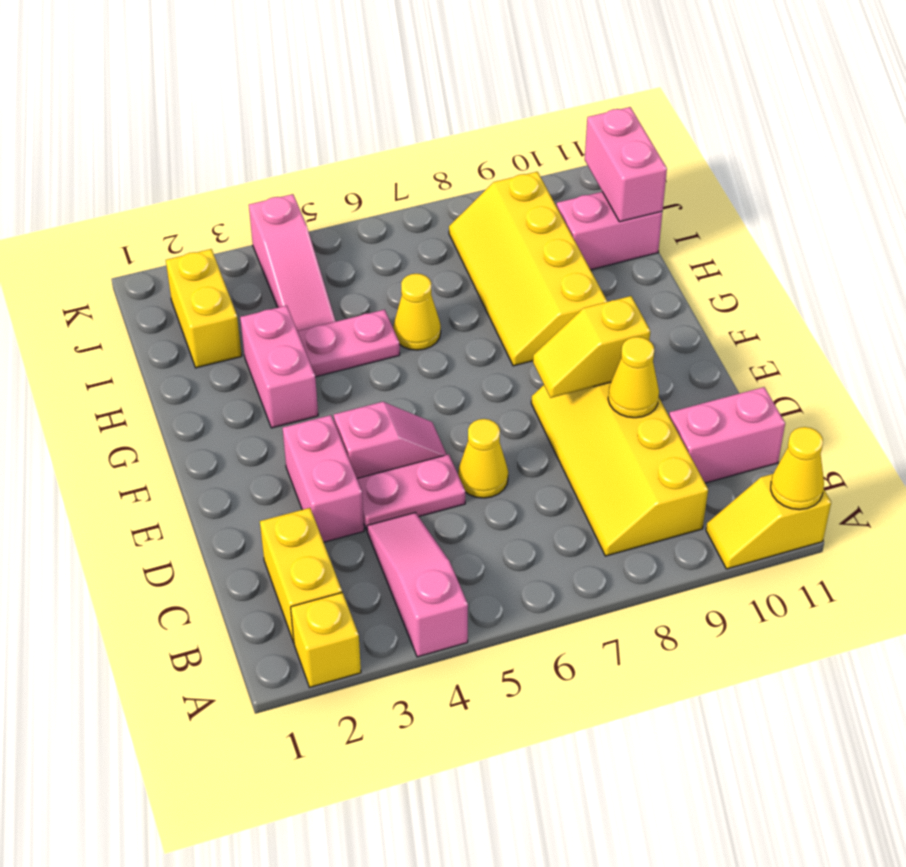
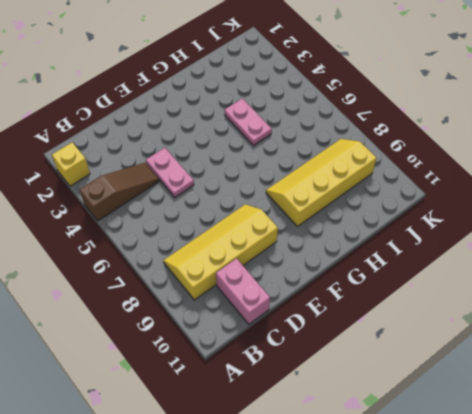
brown slope A4:C4 level 1 top A -> pink slope A4:C4 level 1 top A
none -> yellow slope A10:A11 level 1 top 11
none -> yellow brick B2:C2 level 1
none -> pink brick D3:E3 level 1

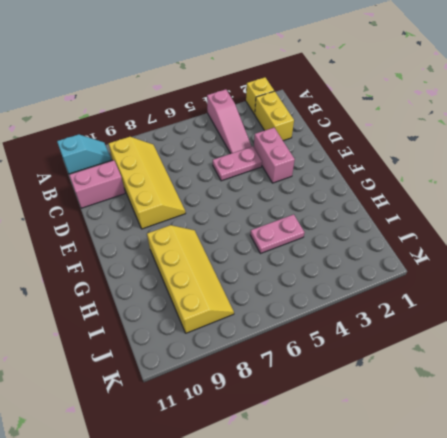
cyan slope A10:A11 level 1 top 11 -> yellow slope A10:A11 level 1 top 11
none -> yellow cone D6 level 1
none -> pink slope E4:E5 level 1 top 4
none -> pink brick G3:H3 level 1

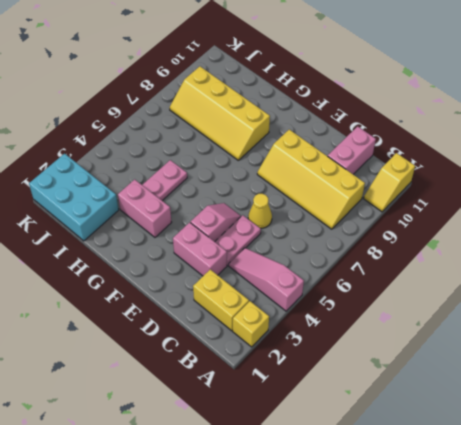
cyan brick I1:K2 level 1 -> yellow brick I2:J2 level 1
none -> yellow cone H6 level 1
none -> pink slope I4:K4 level 1 top K
none -> pink brick I10:I11 level 1

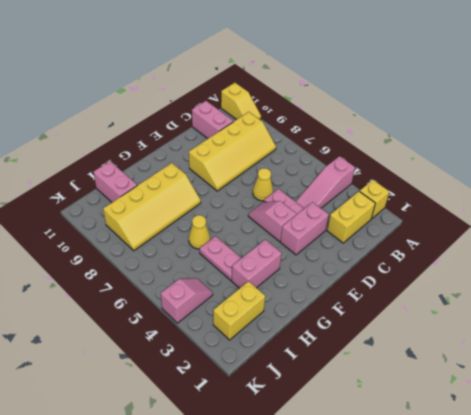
pink slope J4:K4 level 1 top K -> pink slope I4:K4 level 1 top K
none -> yellow cone A11 level 2
none -> yellow cone D9 level 2
none -> yellow slope E8:E9 level 2 top 9

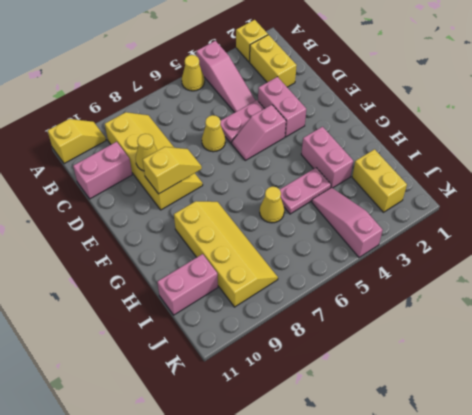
yellow cone A5 level 1 -> yellow cone A11 level 2
none -> pink brick I11:J11 level 2

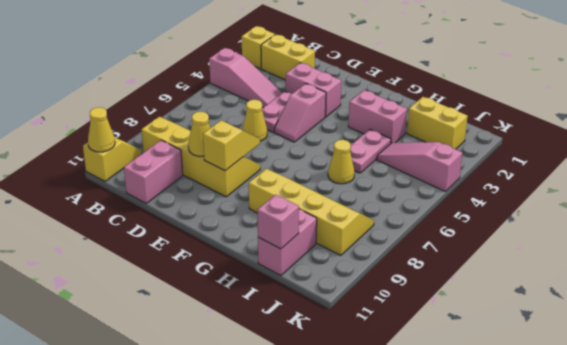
pink brick I11 level 2 -> pink brick I11:J11 level 2

